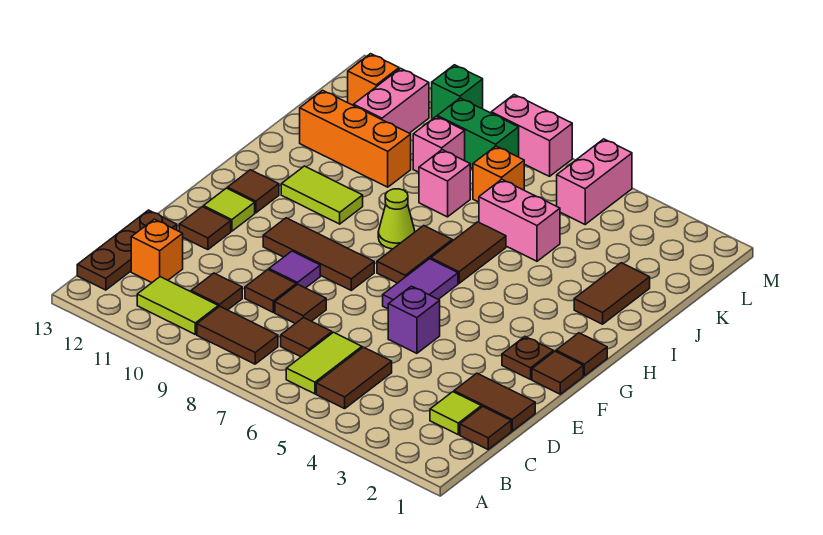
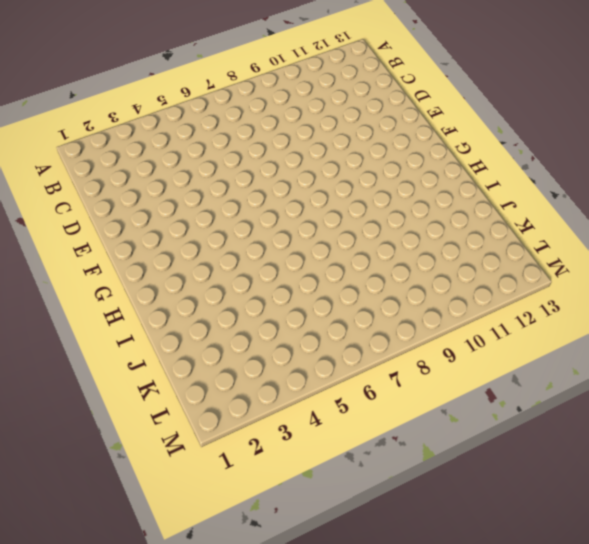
none -> brown tile B5:C5 level 1
none -> lime tile B6:C6 level 1
none -> brown tile B8:B9 level 1
none -> lime tile B10:B11 level 1

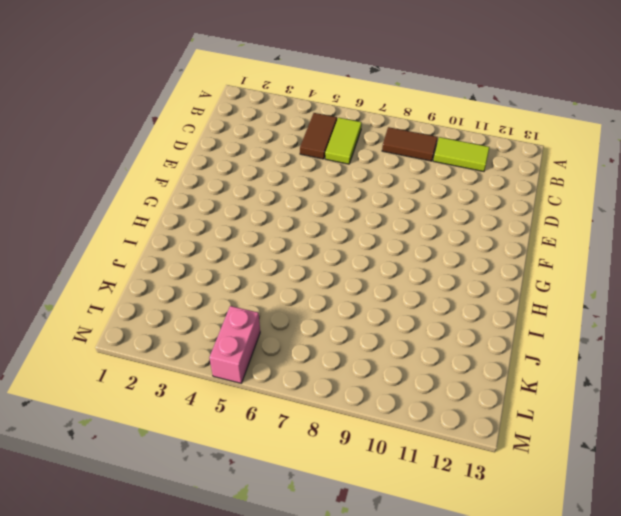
none -> brown plate B13:D13 level 1
none -> brown tile C1 level 1
none -> lime tile C2 level 1
none -> brown tile C7 level 1

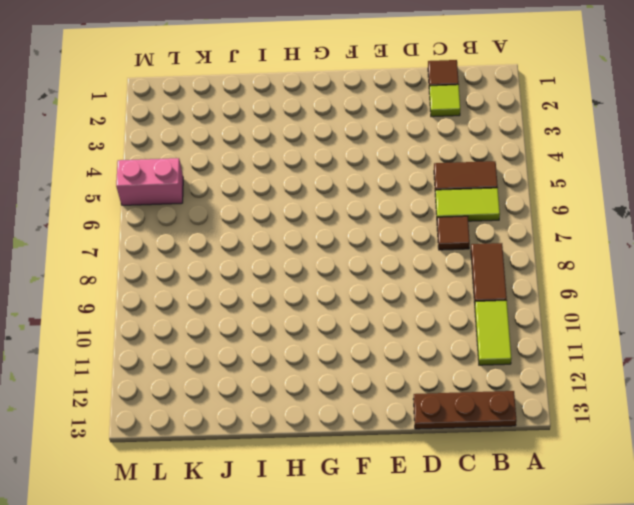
none -> brown tile C10 level 1
none -> orange brick C12 level 1
none -> brown tile D1:D2 level 1
none -> brown tile D8 level 1

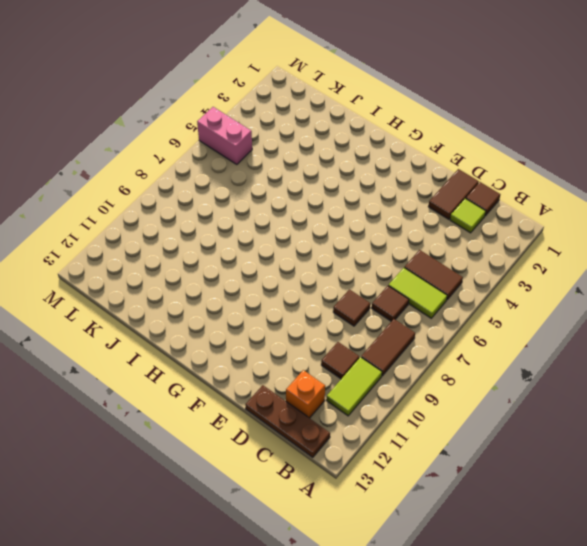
none -> brown tile D9 level 1
none -> purple brick E5 level 1
none -> purple tile E9 level 1
none -> brown tile E12 level 1

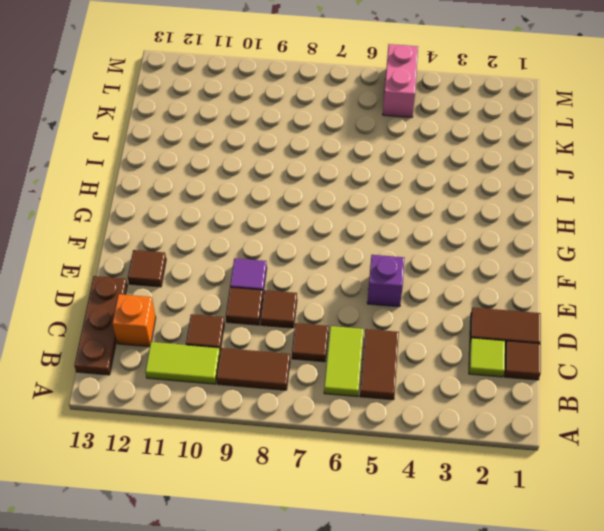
none -> brown tile F1 level 1
none -> brown plate F2 level 1
none -> purple tile F6:G6 level 1
none -> brown tile F8:F10 level 1

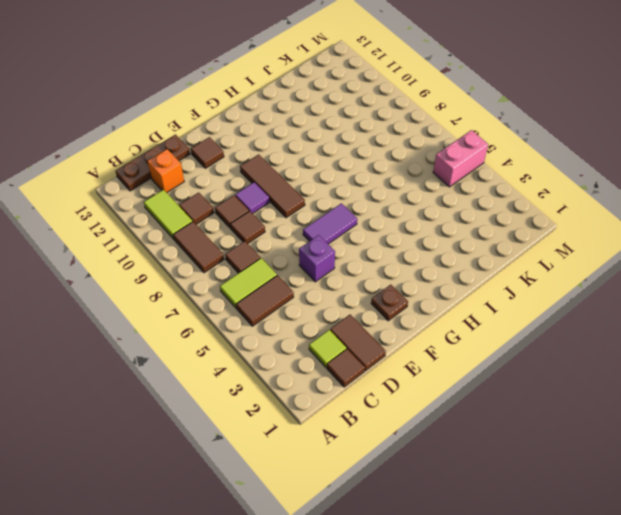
none -> brown tile F1 level 1
none -> lime tile F12 level 1
none -> brown tile G1 level 1
none -> brown tile G7:H7 level 1

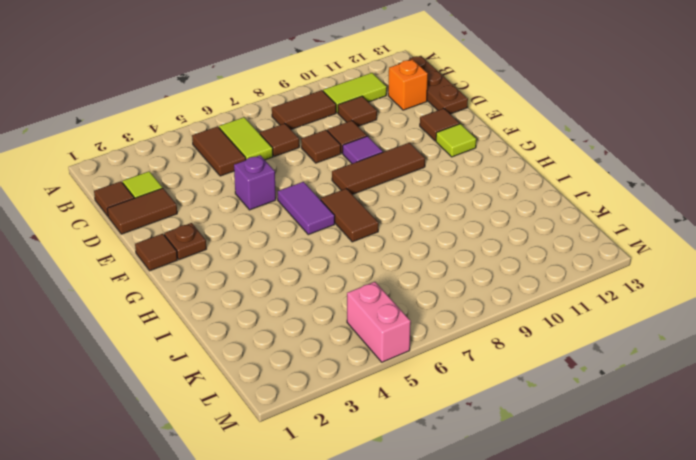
none -> brown tile G1 level 1
none -> brown tile G12 level 1
none -> brown tile H6:I6 level 1
none -> lime cone H8 level 1

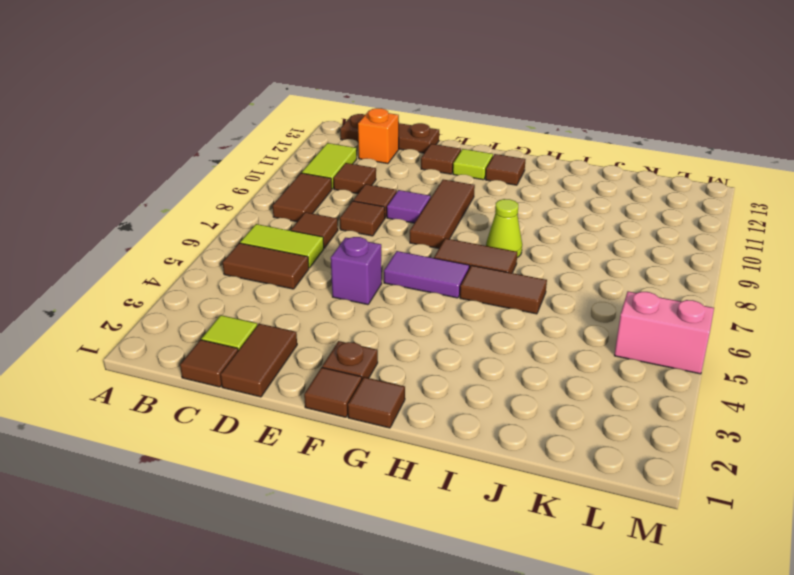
none -> lime tile H10:H11 level 1
none -> brown tile I2:J2 level 1
none -> pink brick J5:J6 level 1
none -> pink brick J8 level 1

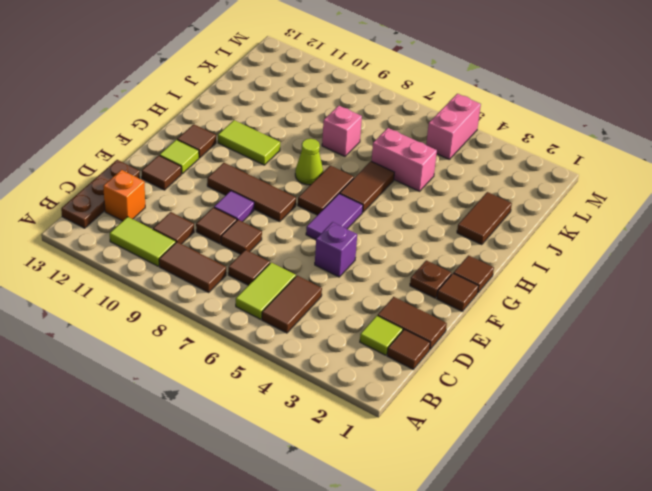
none -> orange brick J10:J12 level 1
none -> orange brick K7 level 1
none -> pink brick K9 level 1
none -> pink brick K11:L11 level 1

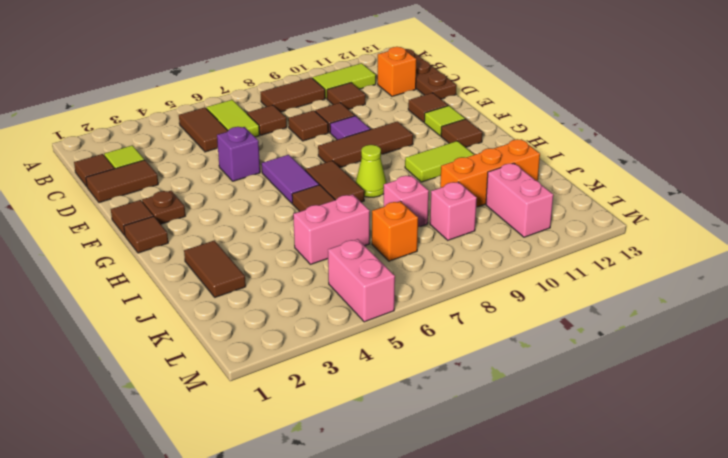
none -> green brick L8:L9 level 1
none -> orange brick L12 level 1
none -> pink brick M7:M8 level 1
none -> green brick M10 level 1

